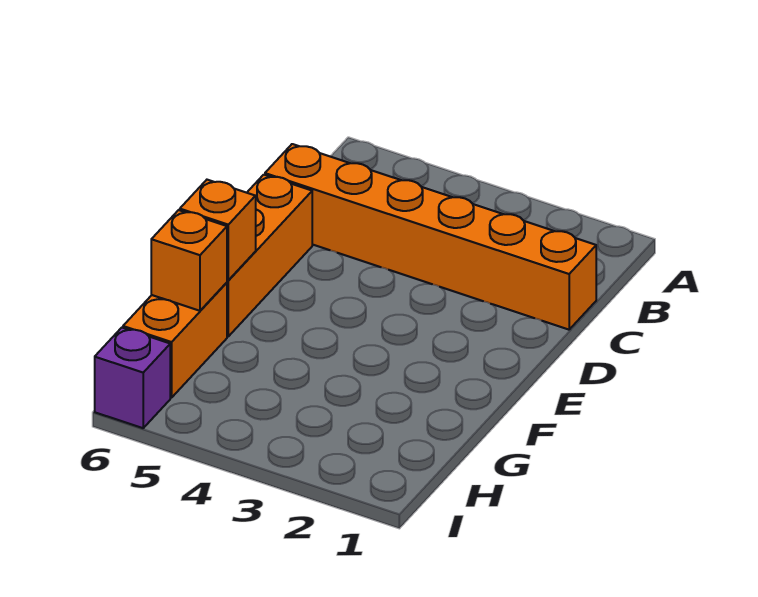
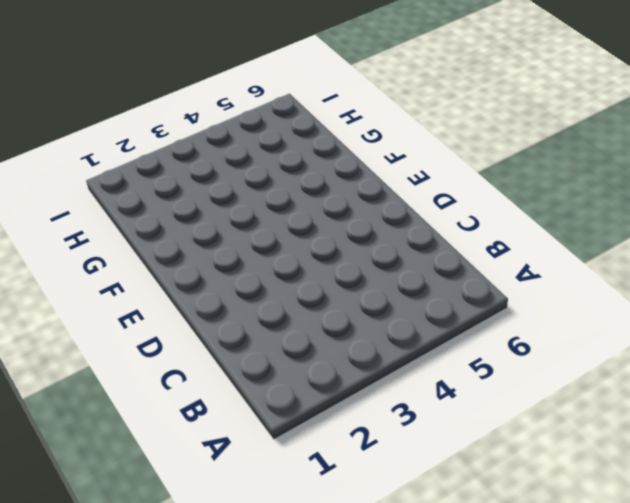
none -> orange brick C1:C6 level 1
none -> orange brick D6:F6 level 1

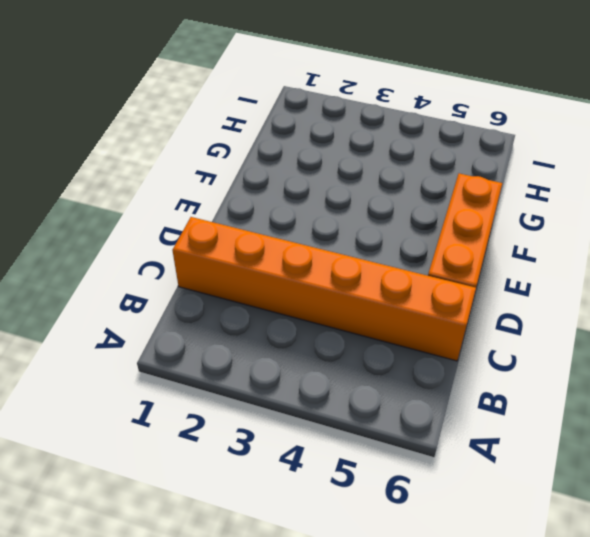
none -> orange brick G6:H6 level 1
none -> purple brick I6 level 1

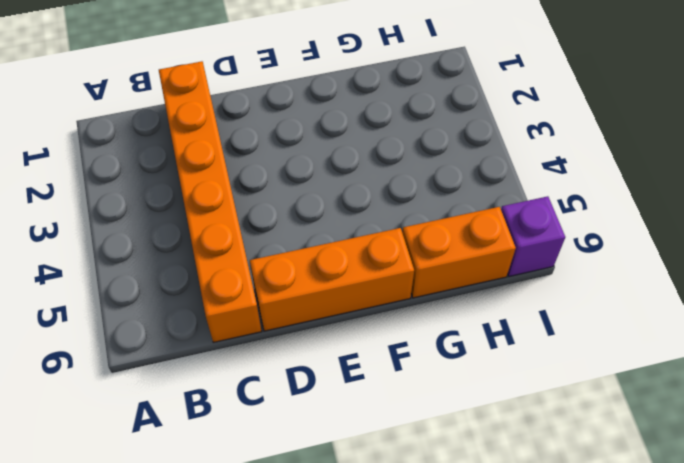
none -> orange brick F6 level 2
none -> orange brick G6 level 2

